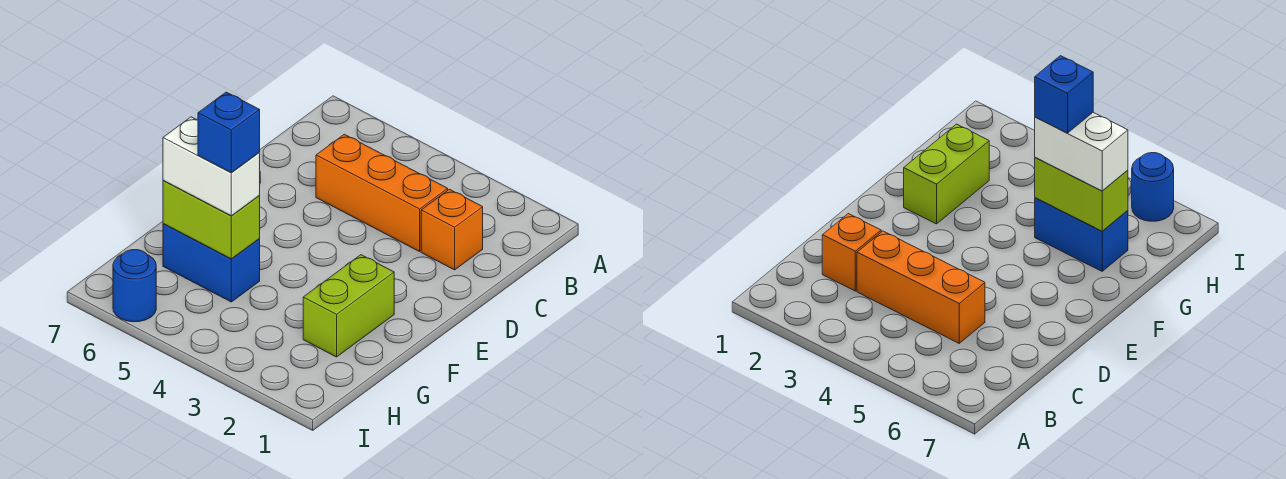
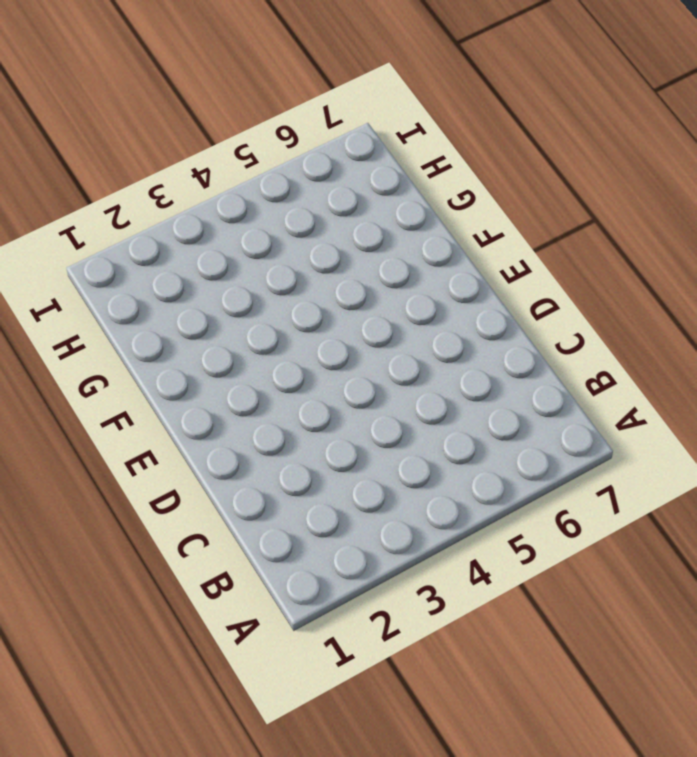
none -> orange brick C2 level 1
none -> orange brick C3:C5 level 1

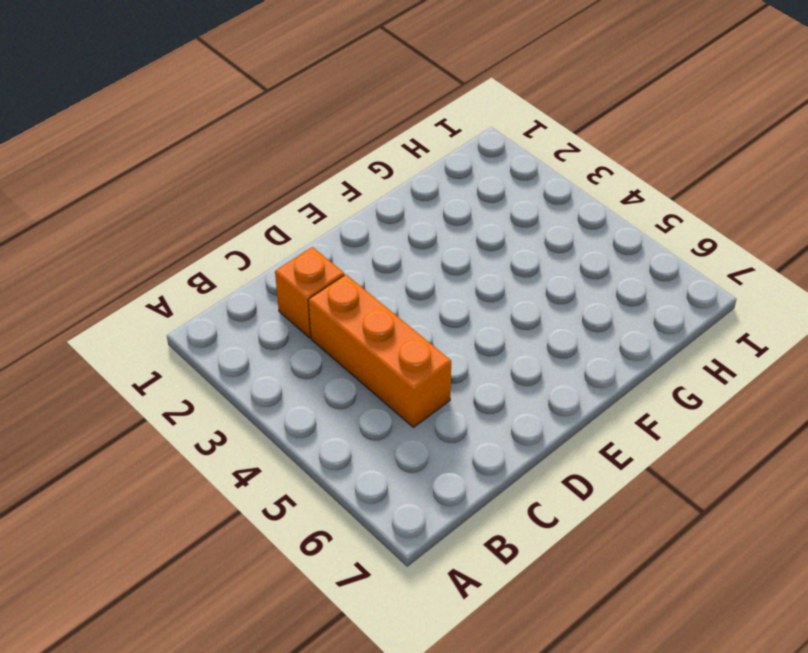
none -> lime brick F2:G2 level 1
none -> blue brick G5:G6 level 1

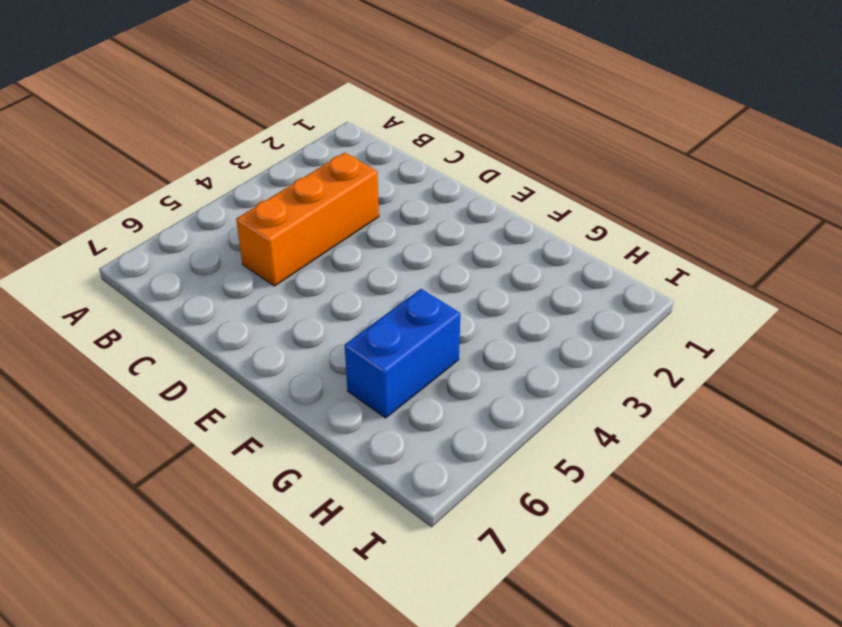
none -> orange brick C2 level 1
none -> lime brick F2:G2 level 1

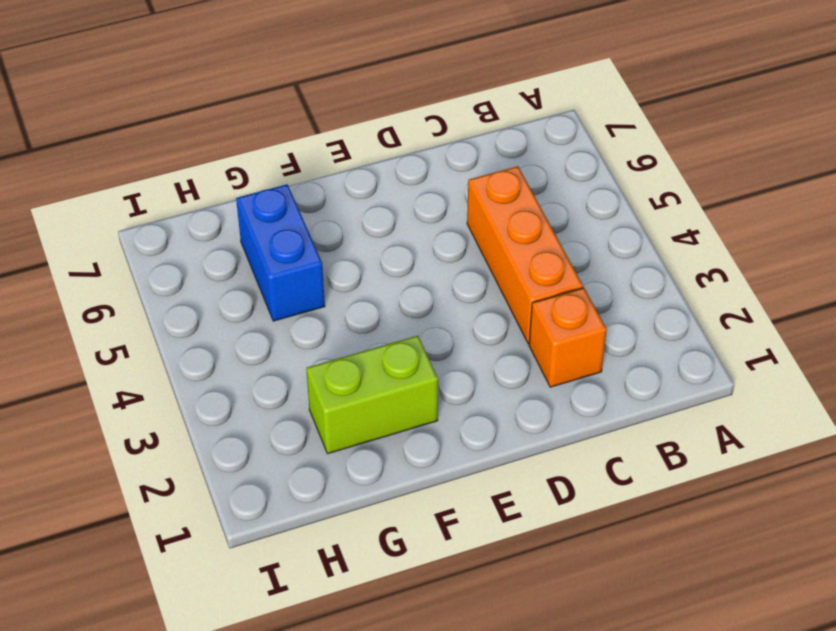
none -> blue round brick I6 level 1
none -> lime brick G5:G6 level 2

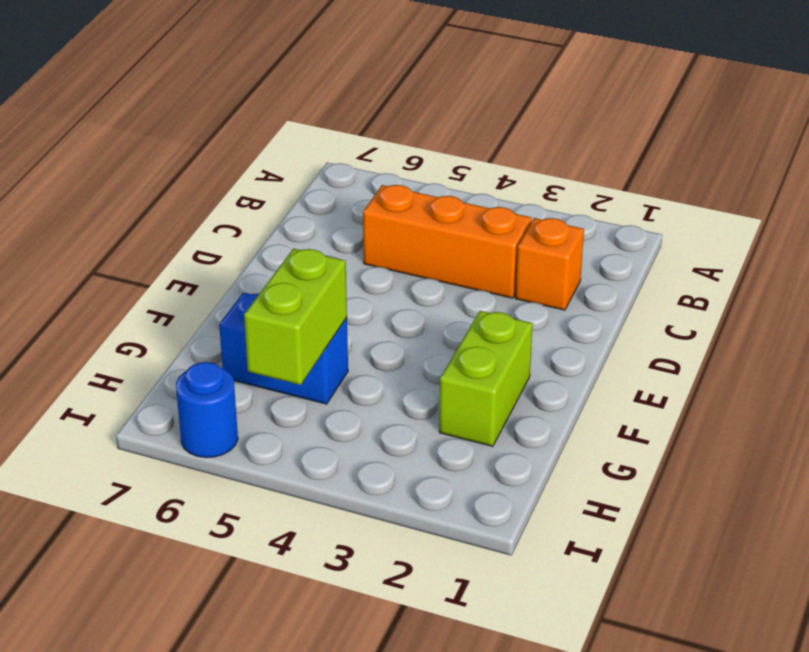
lime brick G5:H5 level 2 -> lime brick G5:G6 level 2
none -> white brick G5:G6 level 3
none -> blue brick G5 level 4

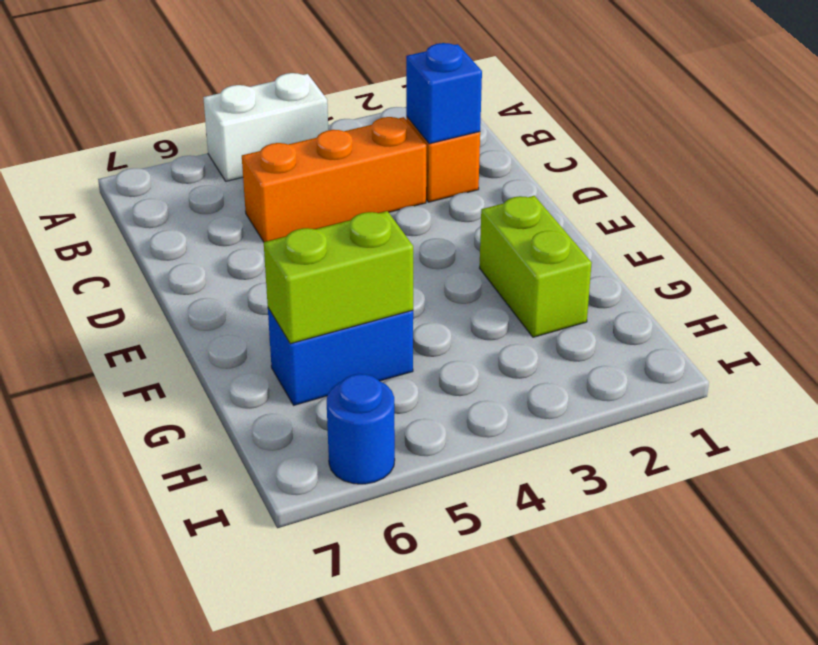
white brick A4:A5 level 1 -> white brick G5:G6 level 3
blue brick C2 level 2 -> blue brick G5 level 4

